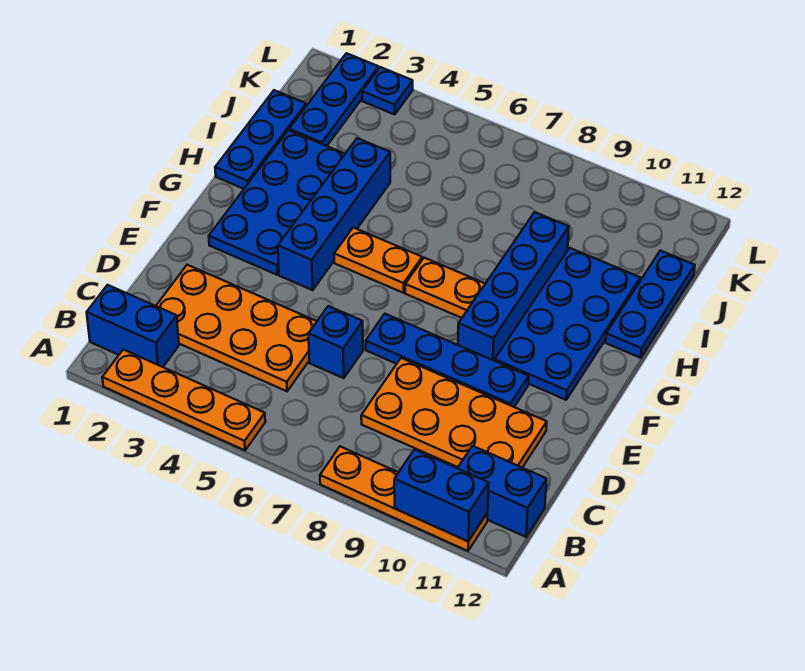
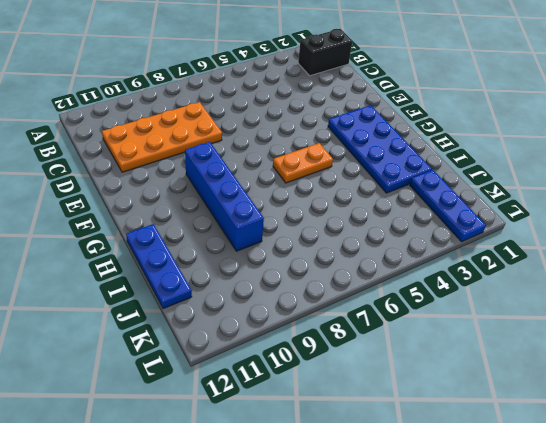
black brick B1:B2 level 1 -> blue brick B1:B2 level 1
none -> orange plate A2:A5 level 1
none -> orange plate A8:A11 level 1
none -> blue brick B11:B12 level 1

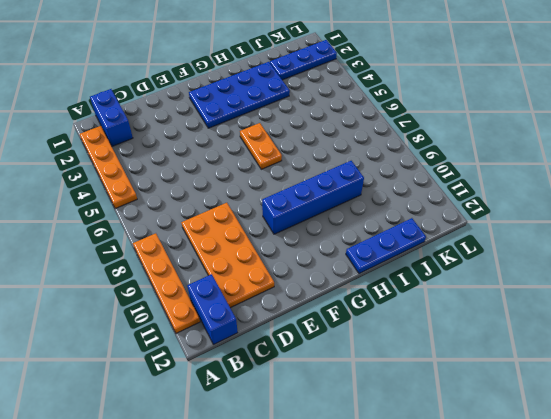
none -> orange plate C2:D5 level 1
none -> blue brick D6 level 1
none -> blue plate E7:E10 level 1

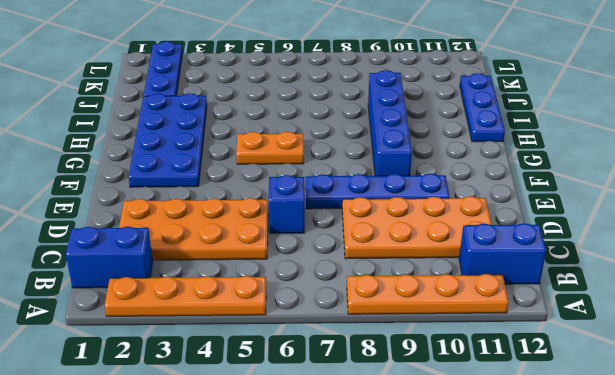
none -> blue brick F4:I4 level 1
none -> blue plate F10:I11 level 1
none -> orange plate G7:G8 level 1

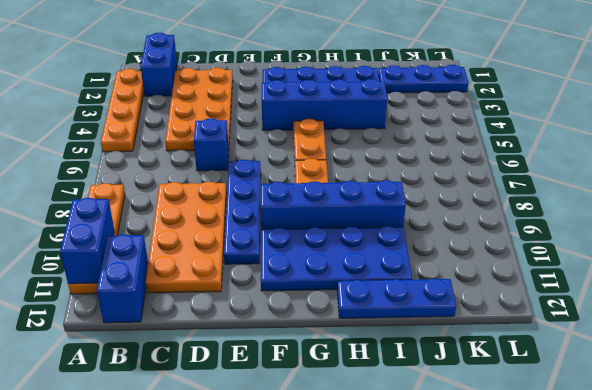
none -> blue plate H1:J1 level 1
none -> blue plate L3 level 1

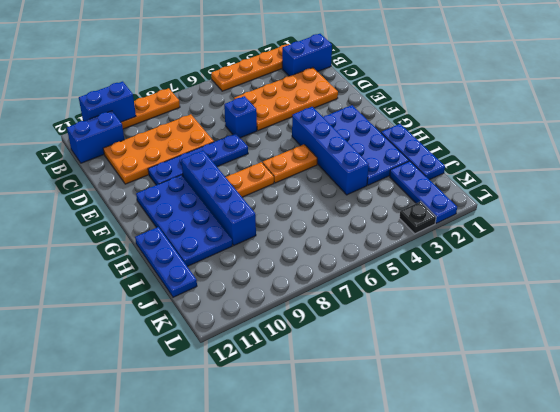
black plate L3 level 1 -> blue plate L3 level 1

